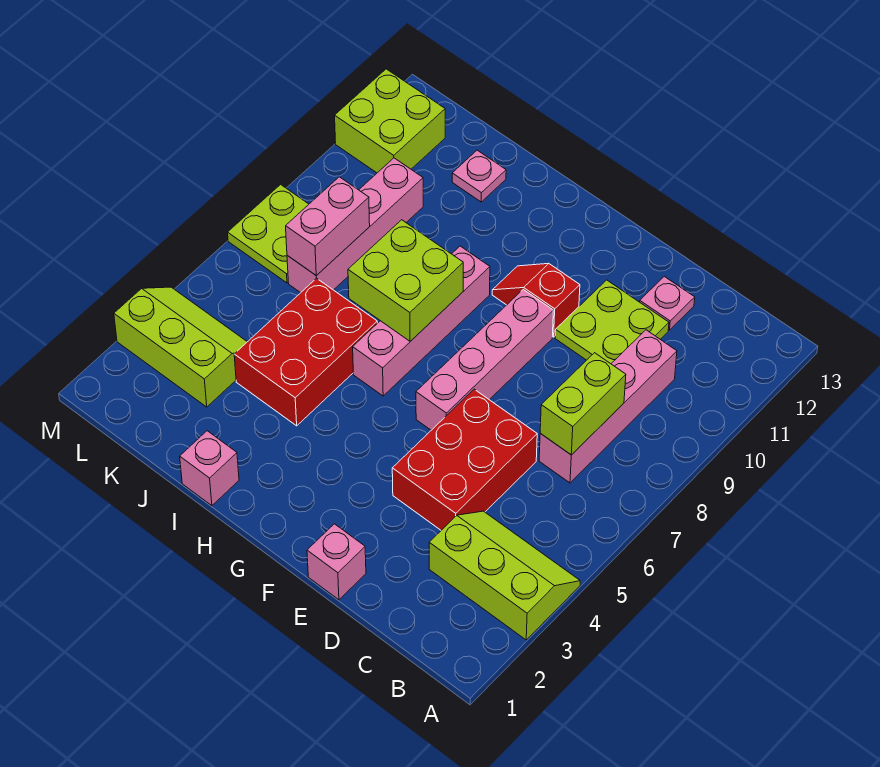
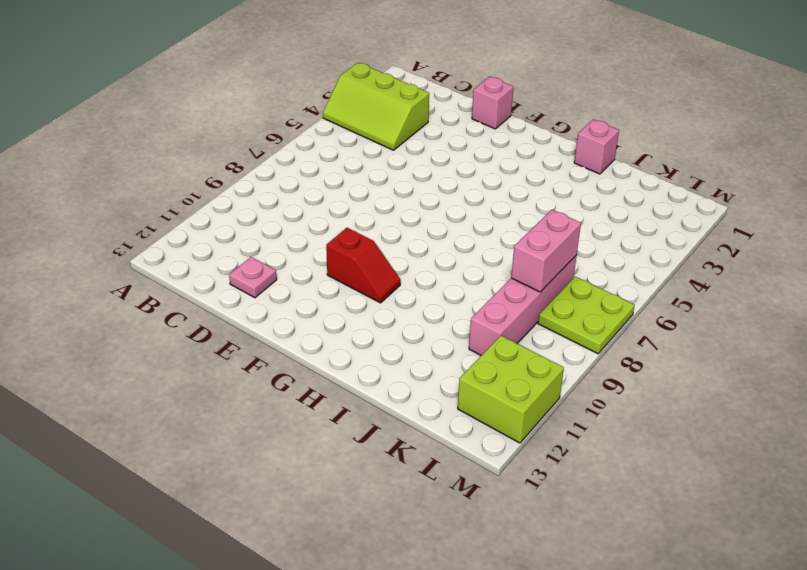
none -> pink brick C7:C10 level 1
none -> red brick D4:E6 level 1
none -> lime plate D10:E11 level 1

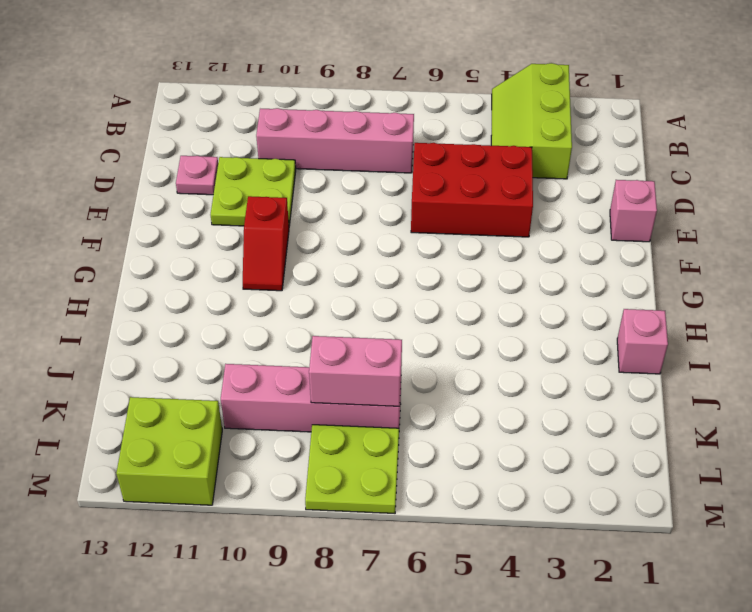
none -> pink brick F6:F9 level 1
none -> pink brick H6:H9 level 1
none -> red brick I4:J6 level 1

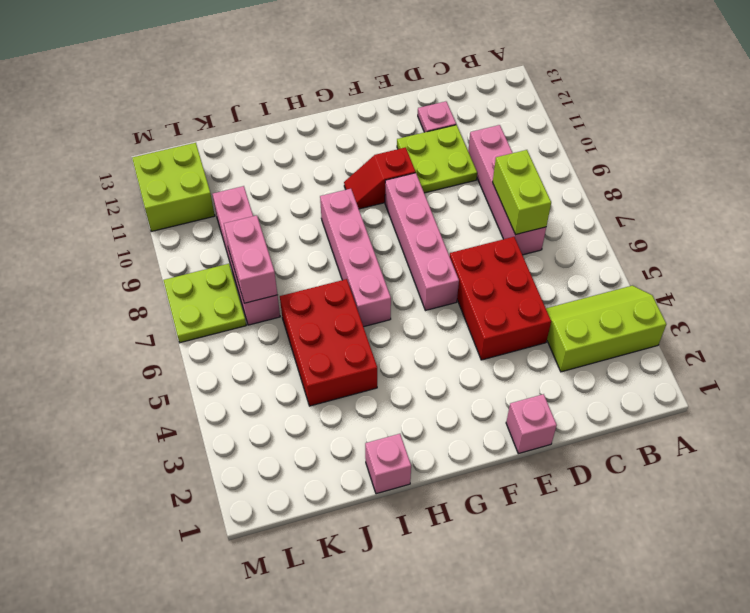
none -> pink plate J12 level 1
none -> lime slope K3:M4 level 1 top 3
none -> lime brick H7:I8 level 2

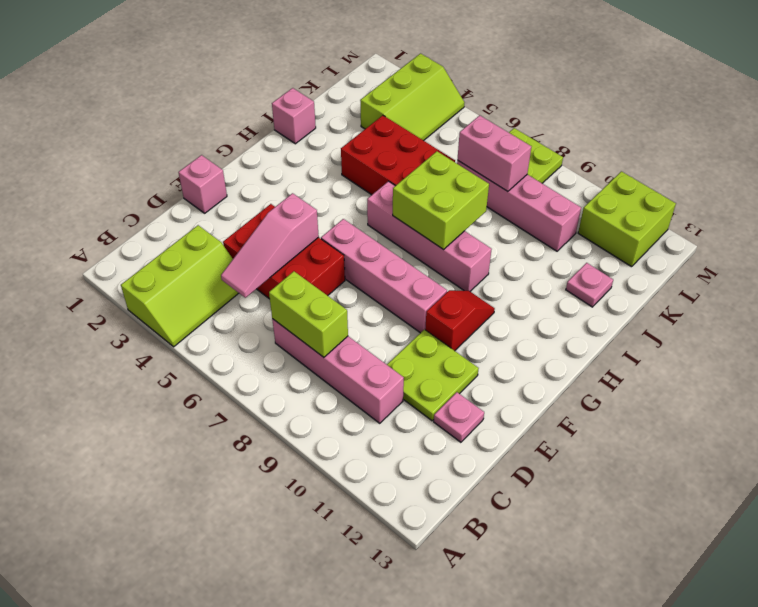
pink slope C5:E5 level 2 top E -> none

